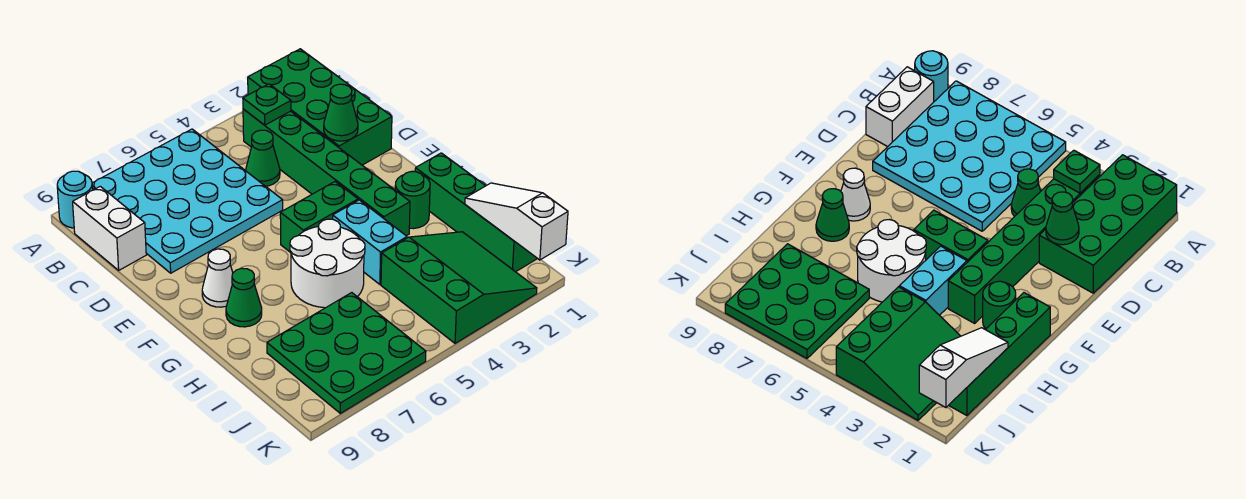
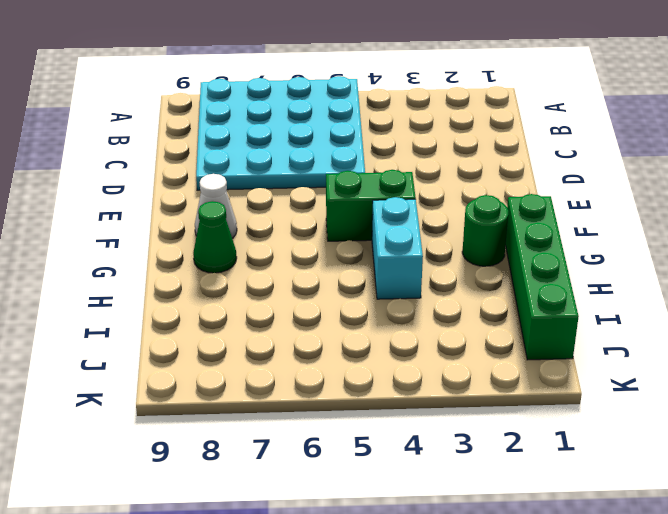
none -> green brick A1:D2 level 1
none -> cyan round brick A9 level 1
none -> green brick B3:G3 level 1

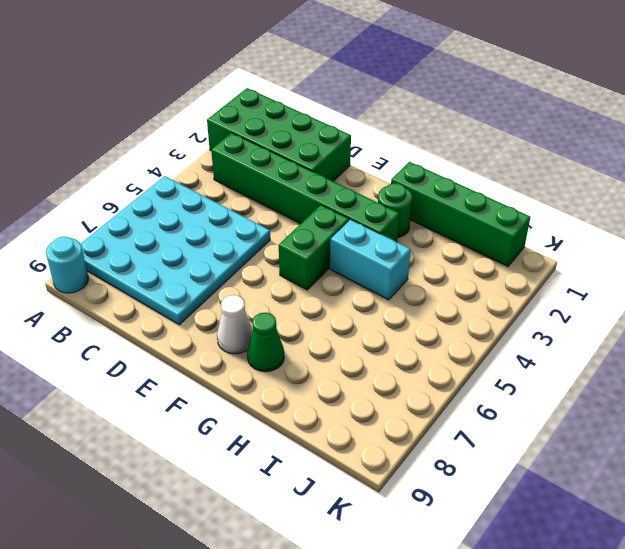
none -> white brick B9:C9 level 1
none -> green cone C4 level 1
none -> white round brick G5:H6 level 1

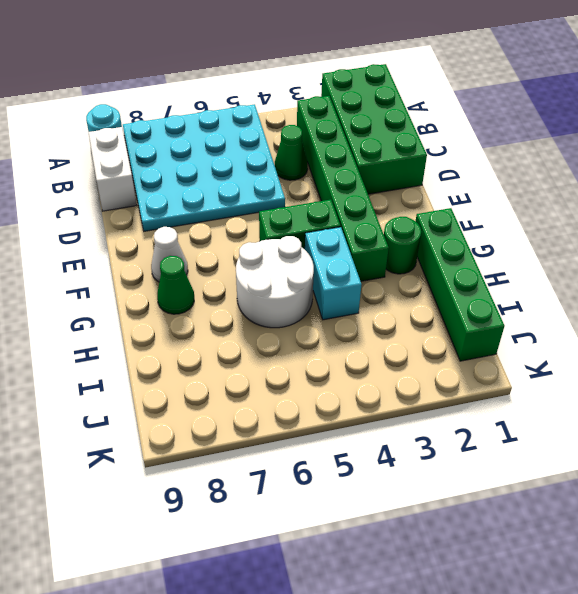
none -> green slope I2:K4 level 1 top 4
none -> green plate I6:K8 level 1
none -> green plate B3 level 2

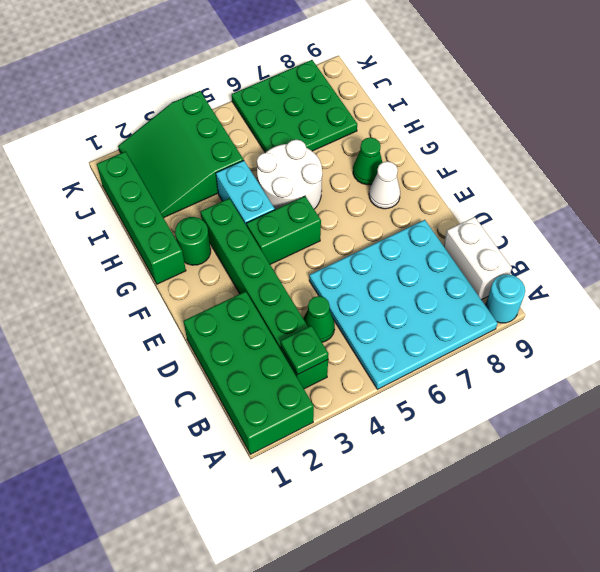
none -> green cone D2 level 2
none -> white slope I1:K1 level 2 top K

